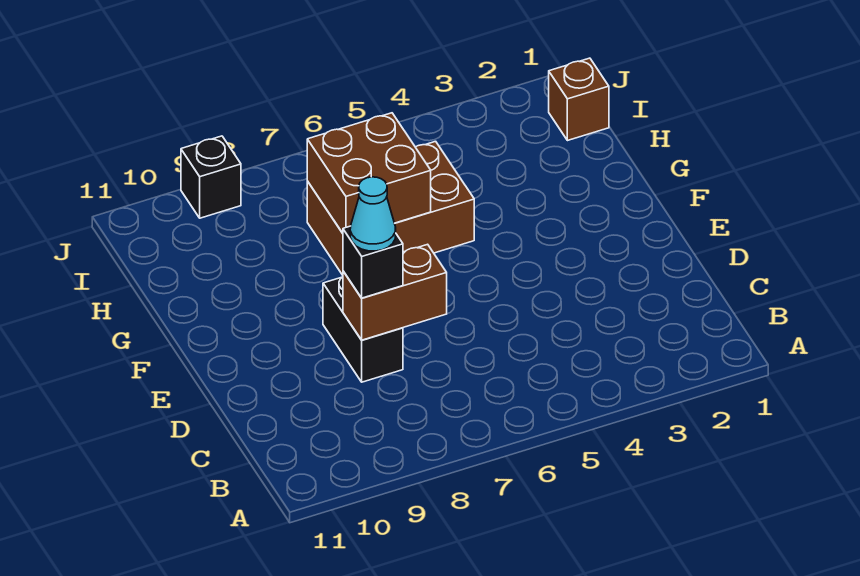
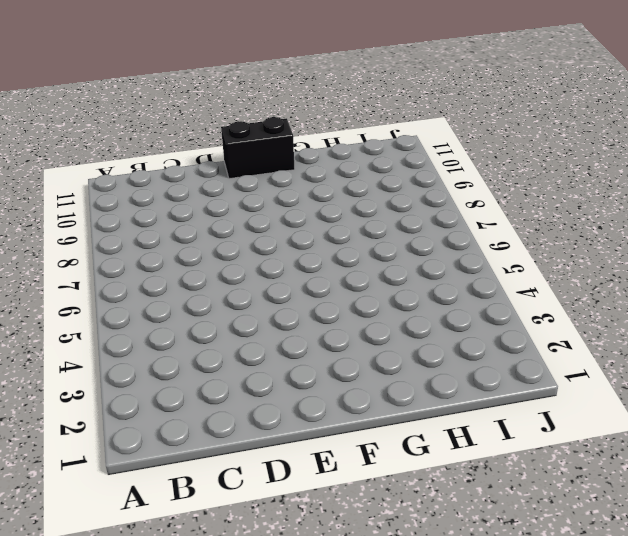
black brick E11:F11 level 1 -> black brick D8:E8 level 1
none -> brown brick G5:H7 level 1
none -> brown brick I1 level 1

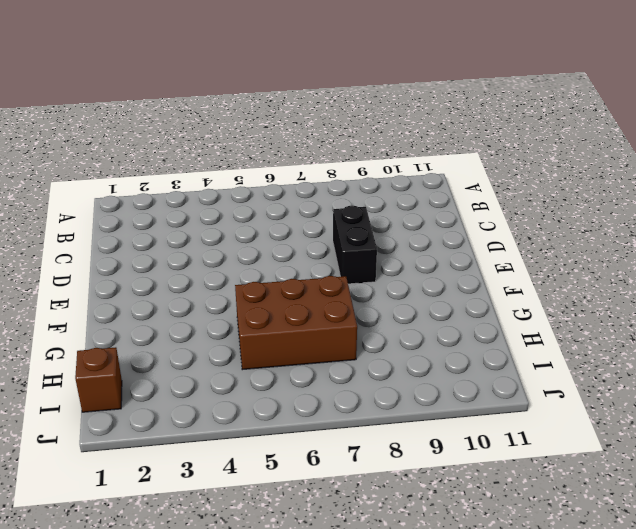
none -> black brick J9 level 1
none -> brown brick D7:D8 level 2

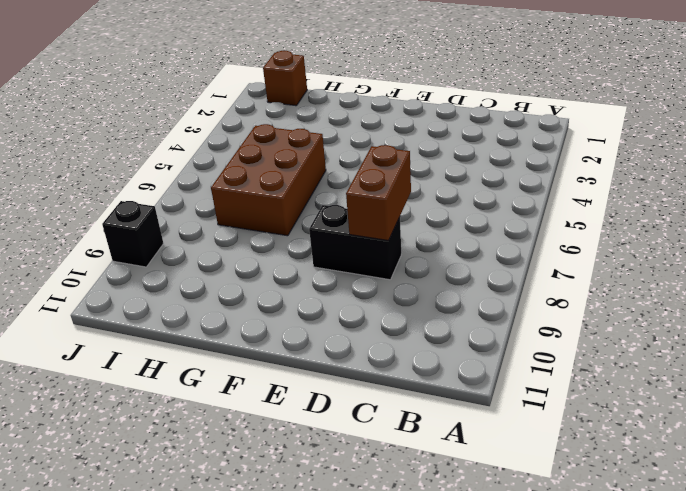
none -> brown brick G6:H7 level 2
none -> black brick D8 level 3

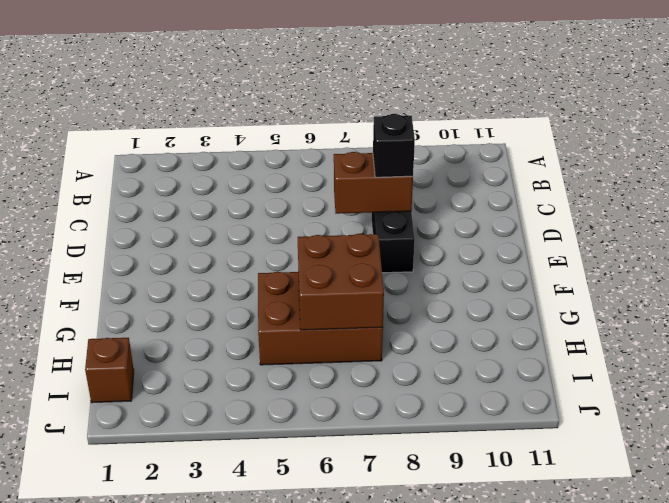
none -> black brick J9 level 1
none -> cyan cone D8 level 4

